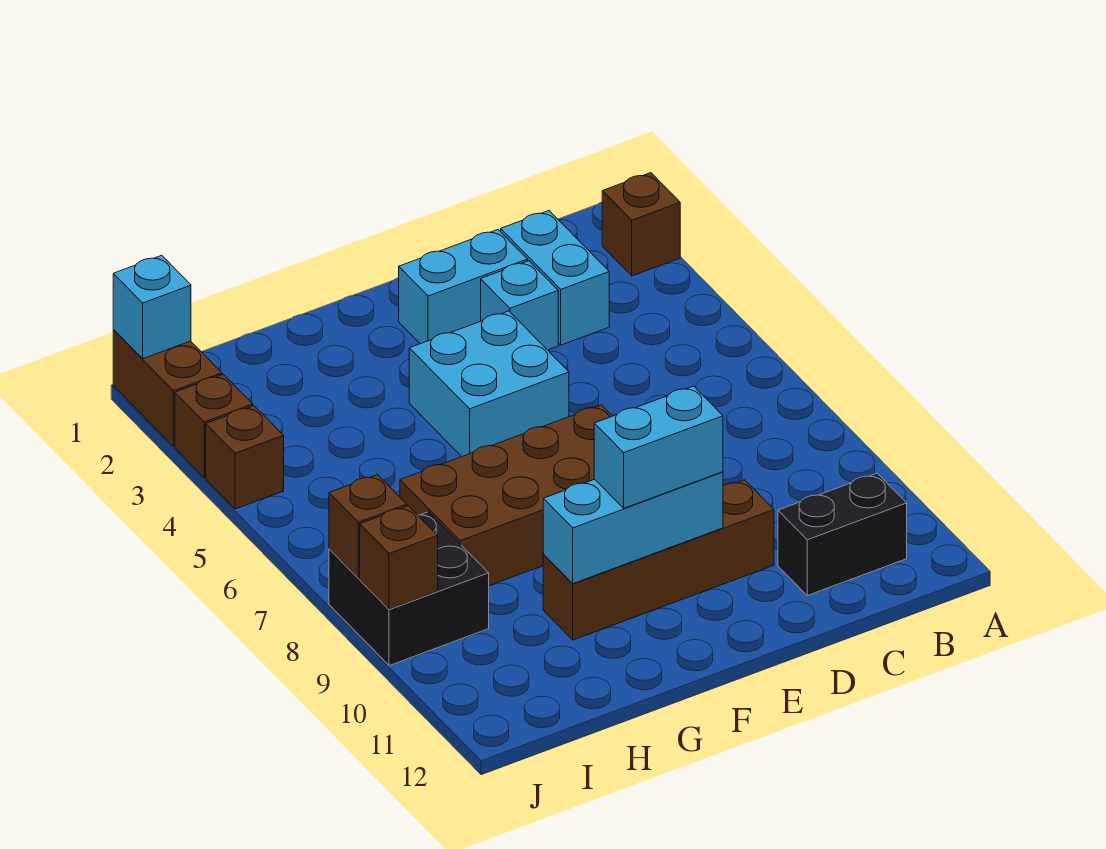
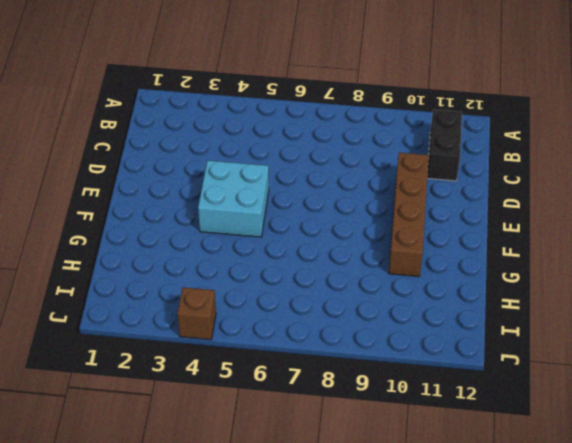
none -> brown brick A2 level 1
none -> cyan brick C2:C3 level 1
none -> cyan brick D2:E2 level 1

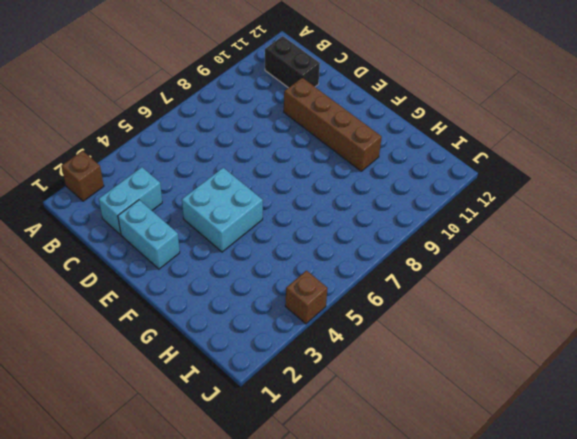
none -> cyan brick D3 level 1
none -> brown brick E7:H8 level 1
none -> black brick I8:J9 level 1

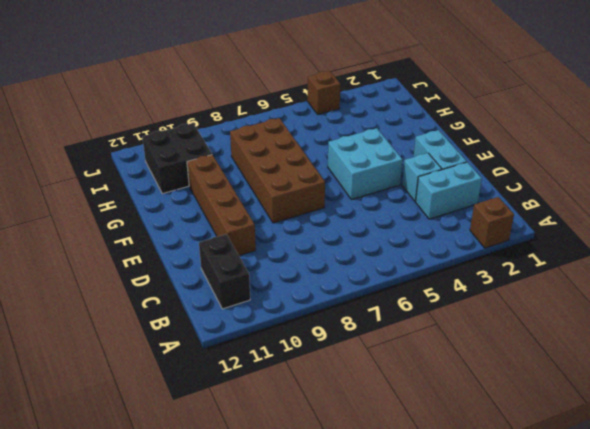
black brick H10:I11 level 1 -> black brick I8:J9 level 1
none -> brown brick J1:J2 level 1
none -> brown brick J3 level 1
none -> cyan brick E10:G10 level 2

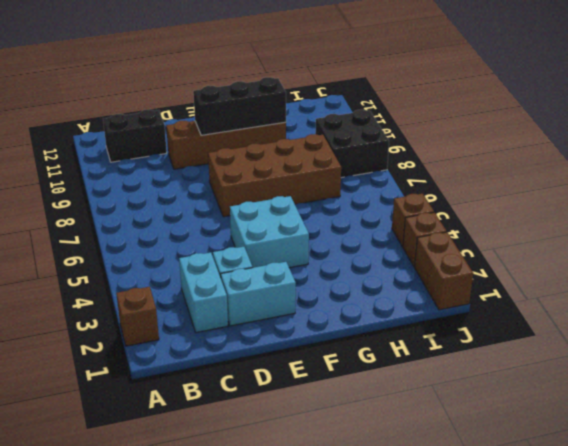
black brick E10:G10 level 2 -> cyan brick E10:G10 level 2
none -> cyan brick J1 level 2
none -> brown brick J8 level 2
none -> brown brick J9 level 2

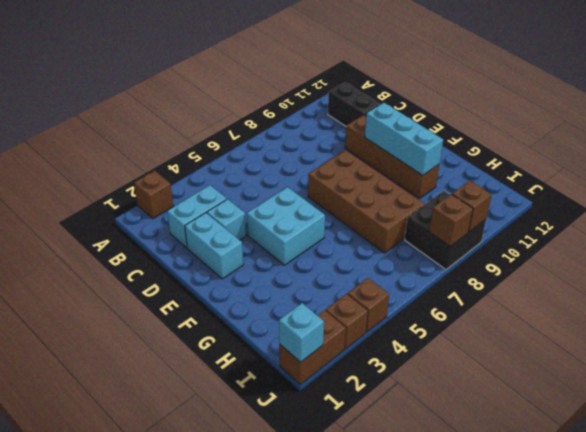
none -> cyan brick E10:F10 level 3

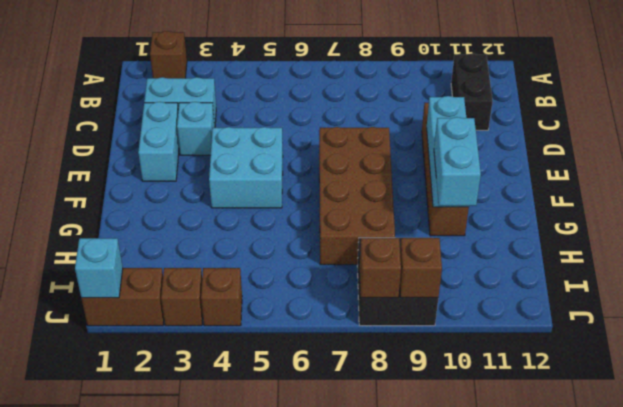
cyan brick G10:H10 level 3 -> cyan brick E10:F10 level 3

